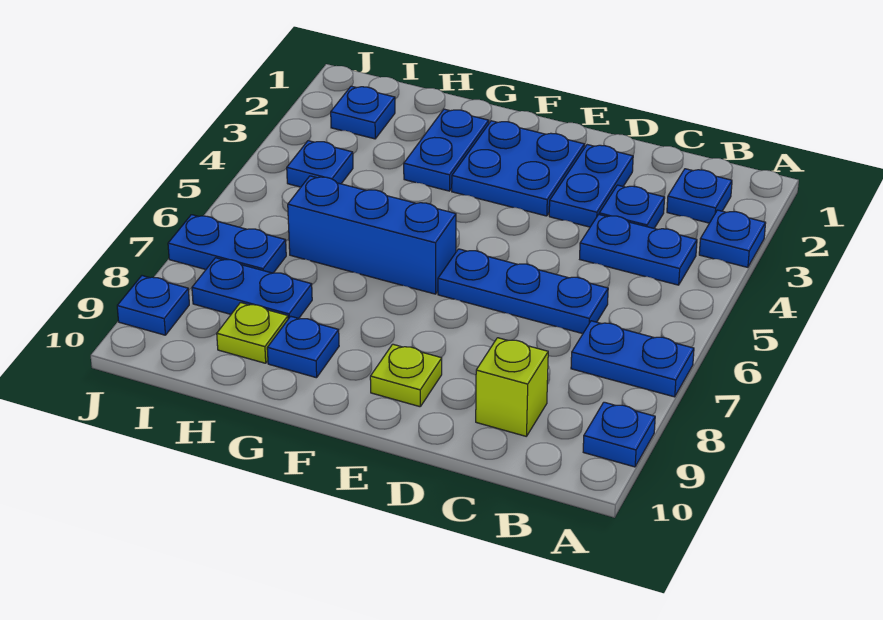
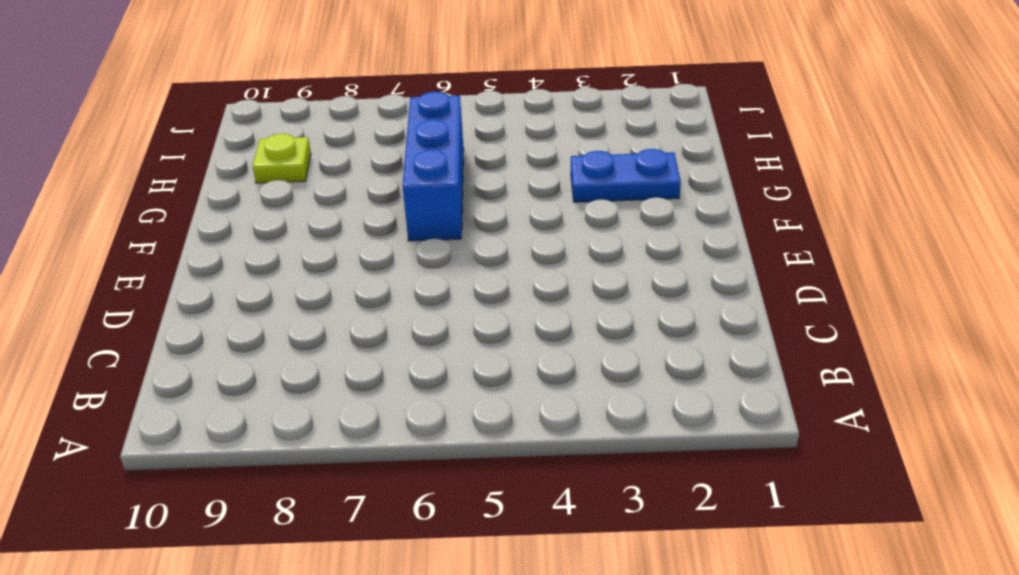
none -> blue plate A3 level 1
none -> blue plate A7:B7 level 1
none -> blue plate A9 level 1

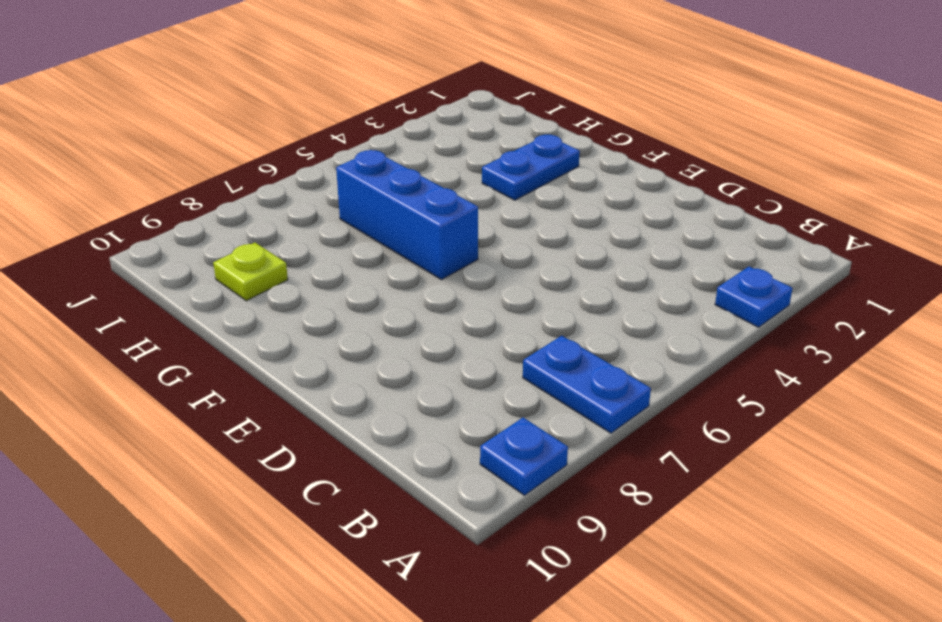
none -> blue plate B2 level 1
none -> blue plate B4:C4 level 1
none -> blue plate C3 level 1

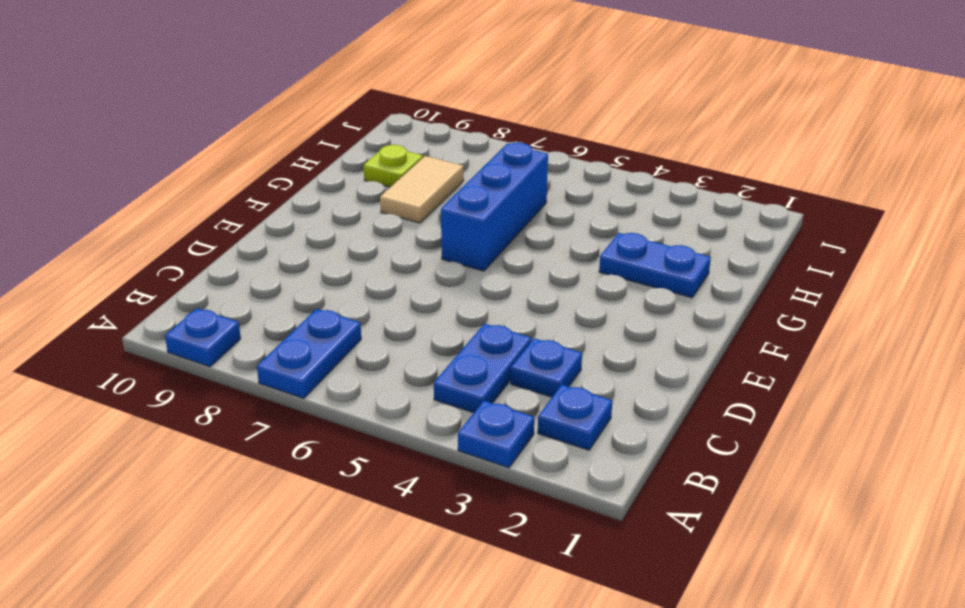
tan tile G8:H8 level 1 -> blue plate H8:I8 level 1
none -> blue plate C6:E6 level 1
none -> lime brick C9 level 1
none -> blue plate D2:D3 level 1

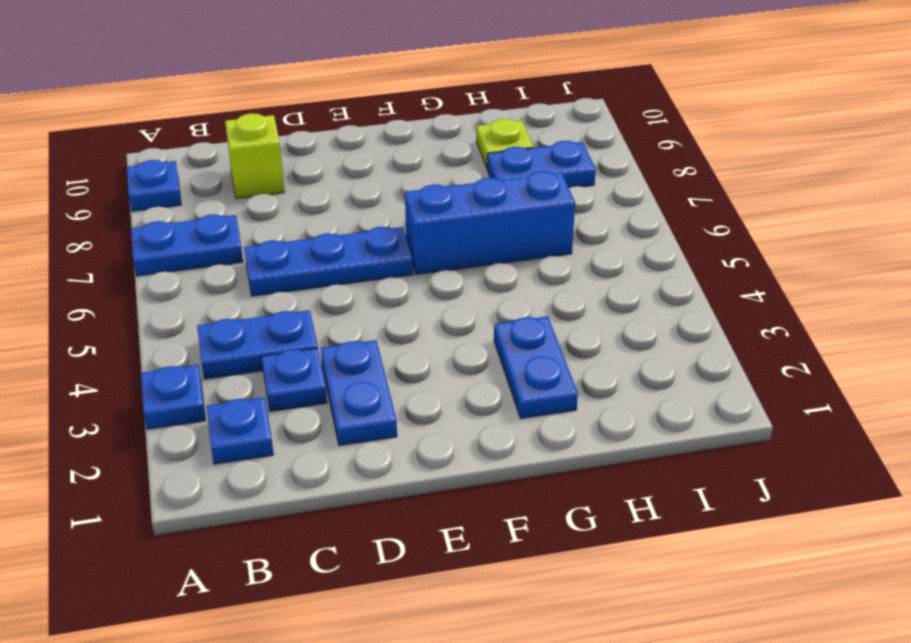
none -> blue plate E2:F3 level 1
none -> lime plate E9 level 1
none -> blue plate G9 level 1

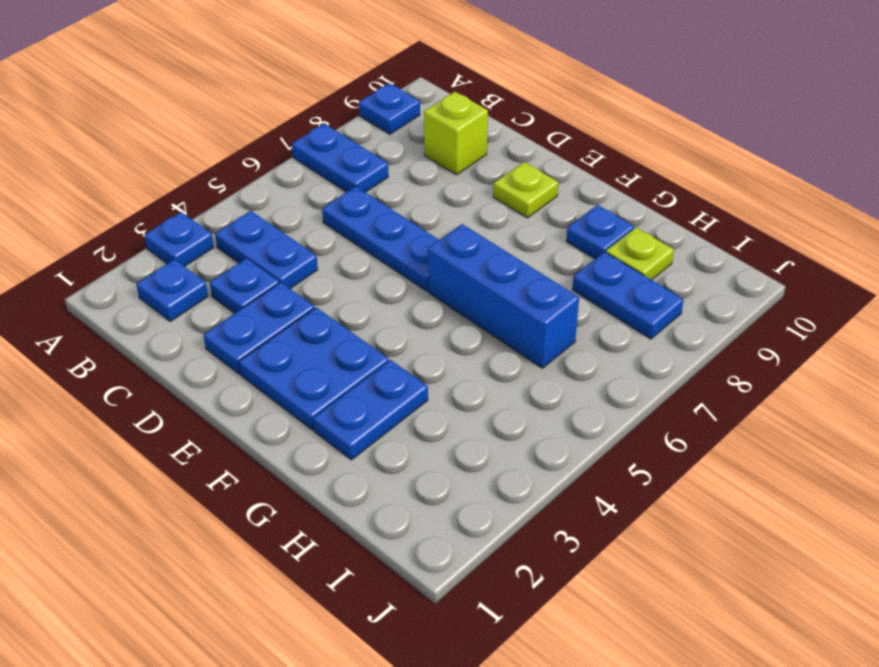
none -> blue plate I2 level 1
none -> blue plate I4 level 1
none -> blue plate I7:J7 level 1

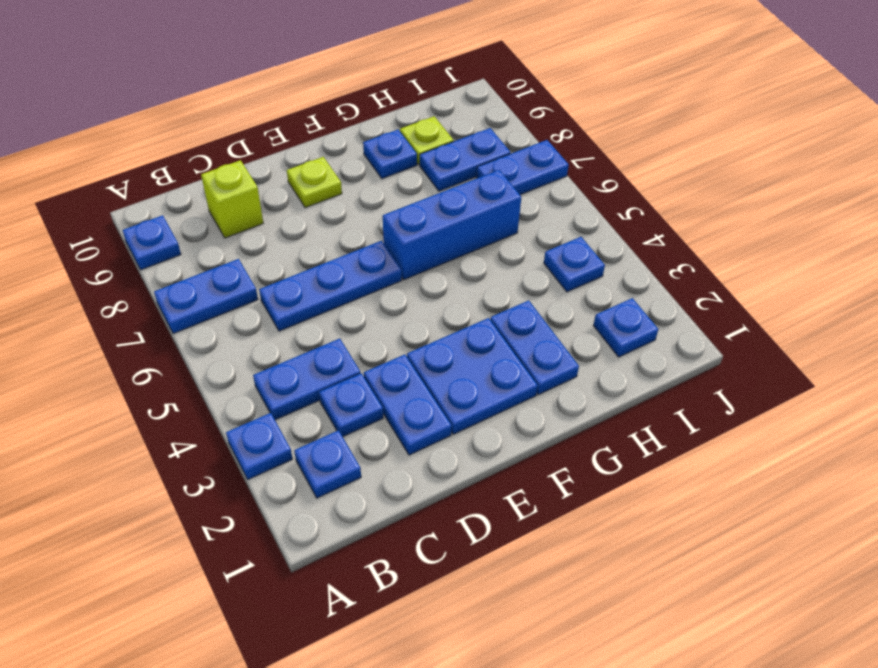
none -> blue plate J9 level 1

